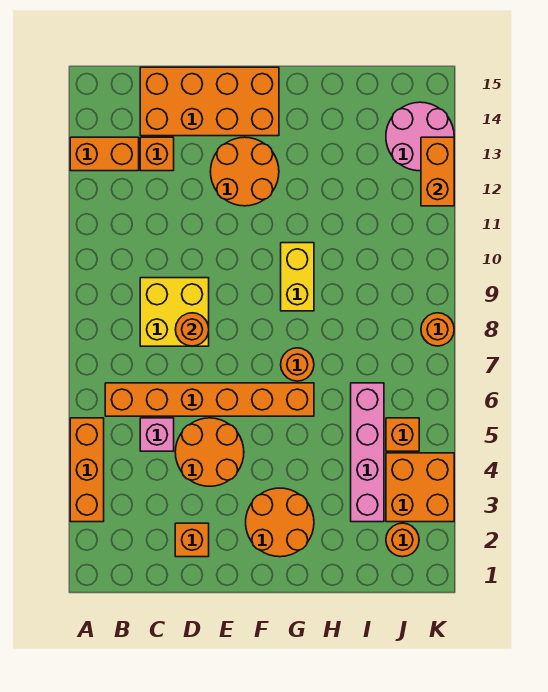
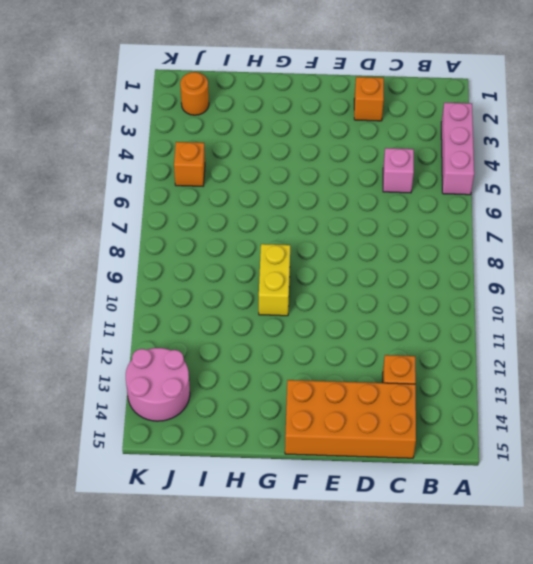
pink brick A3:A5 level 1 -> orange brick A3:A5 level 1
none -> orange brick A13:B13 level 1
none -> orange brick B6:G6 level 1
none -> yellow brick C8:D9 level 1

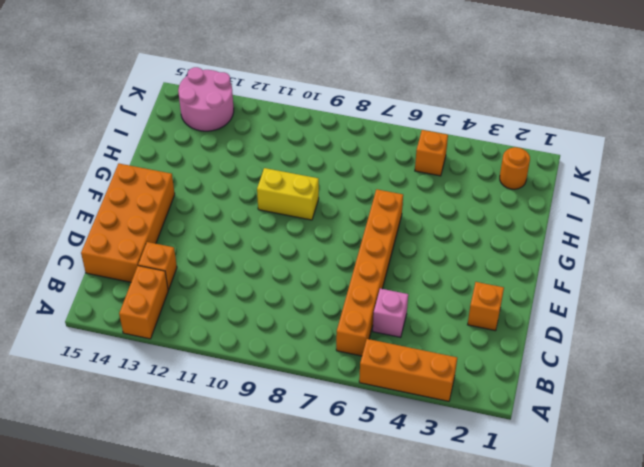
none -> yellow brick C8:D9 level 1
none -> orange round brick D4:E5 level 1
none -> orange round brick E12:F13 level 1

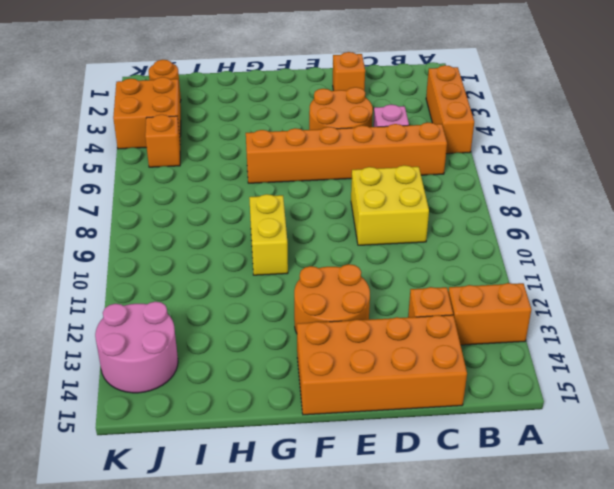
none -> orange round brick F2:G3 level 1
none -> orange round brick G7 level 1
none -> pink brick I3:I6 level 1

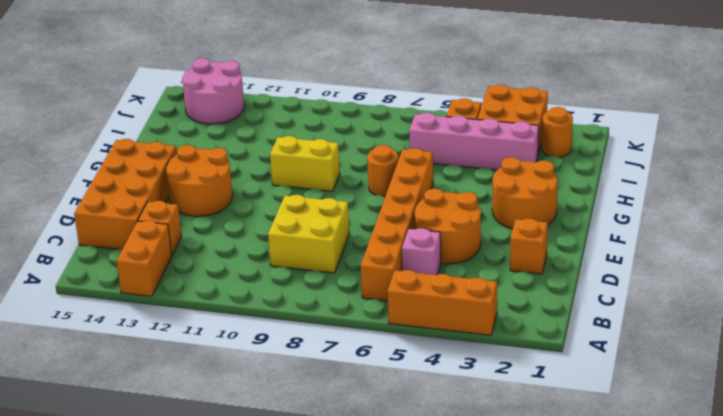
none -> orange round brick K8 level 1
none -> orange round brick D8 level 2
none -> orange brick K12:K13 level 2

